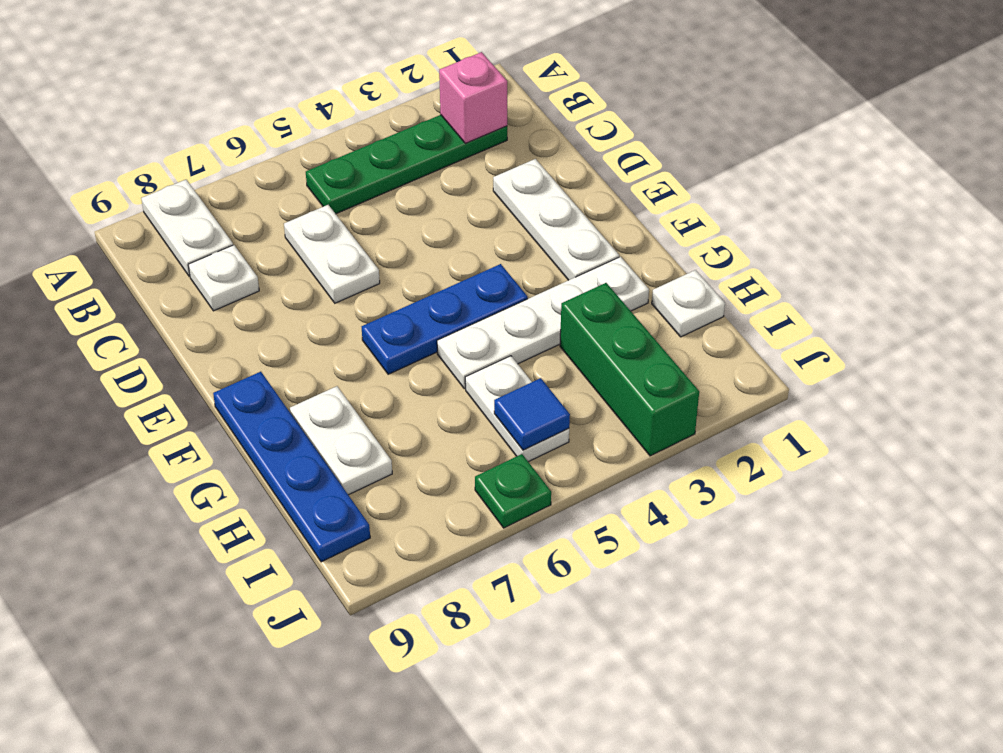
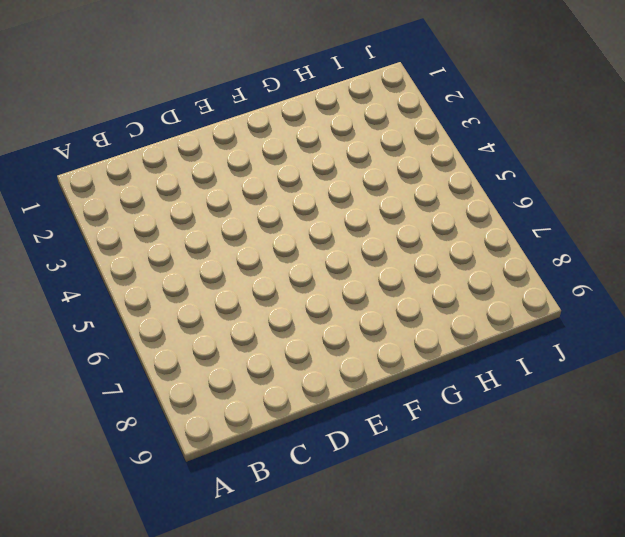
none -> white plate A8:B8 level 1
none -> green plate B2:B5 level 1
none -> white plate C6:D6 level 1

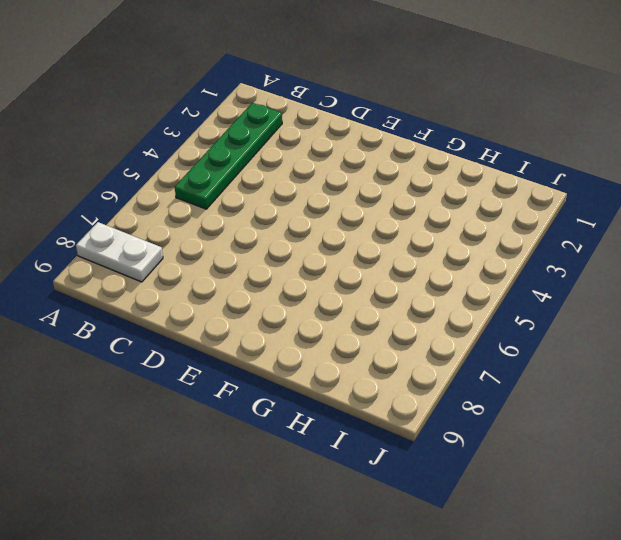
none -> white plate C6:D6 level 1
none -> white plate C8 level 1
none -> white plate D2:F2 level 1

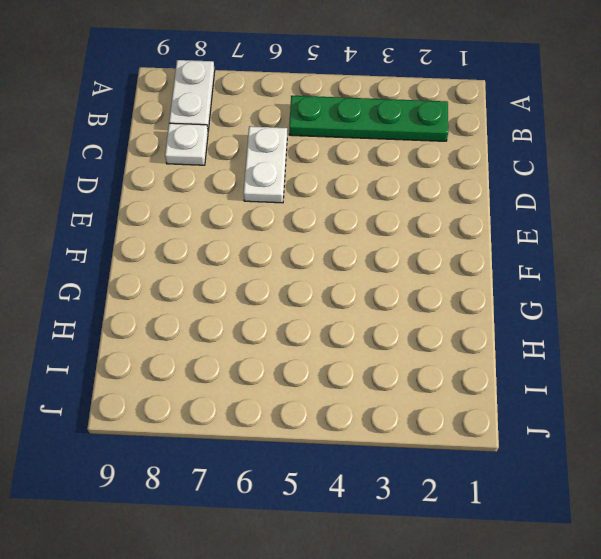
none -> white plate D2:F2 level 1
none -> blue plate F4:F6 level 1
none -> blue plate F9:I9 level 1

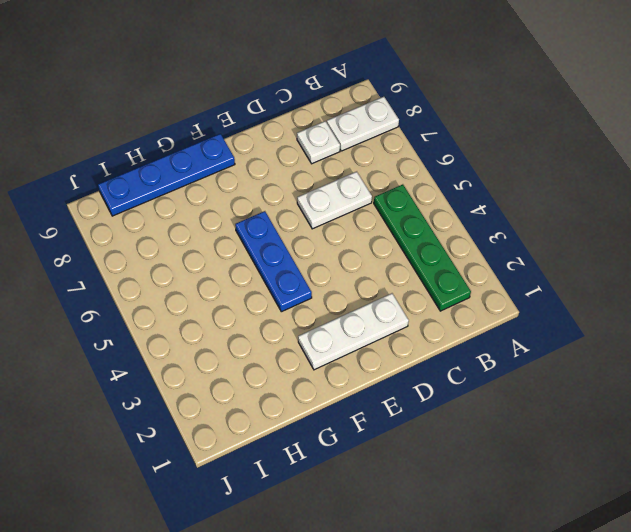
none -> white plate G2:G5 level 1
none -> white plate G8:H8 level 1
none -> white plate H1 level 1

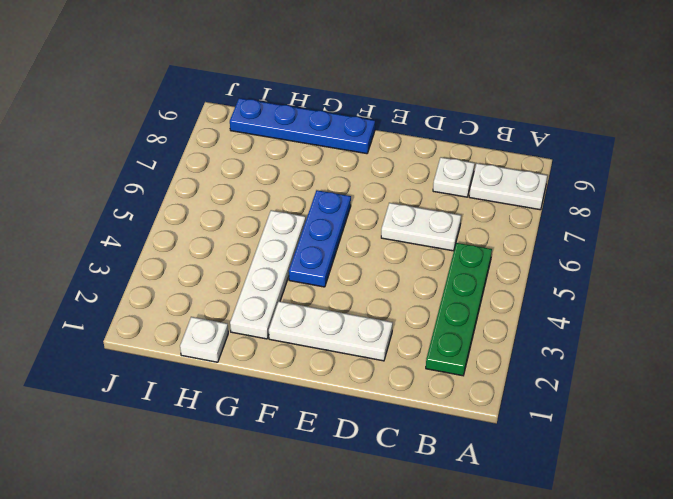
none -> white plate G8:H8 level 1
none -> green brick H3:J3 level 1
none -> white plate H5:I5 level 1

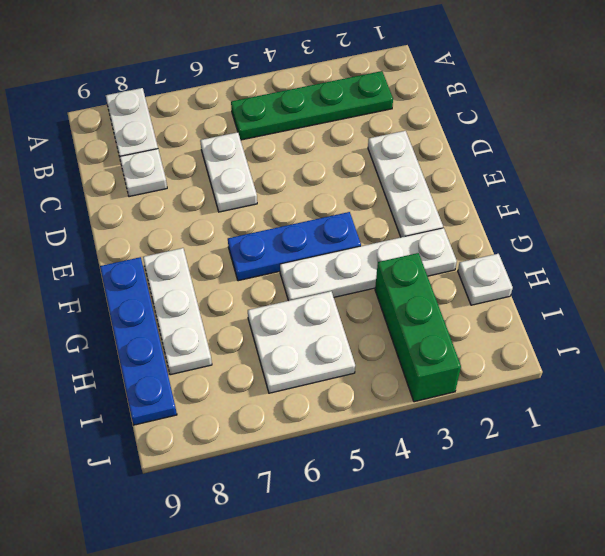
white plate F8:H8 level 1 -> white plate G8:H8 level 1
white plate H5:I6 level 1 -> white plate H5:I5 level 1
none -> green plate J6 level 1
none -> pink brick B2 level 2
none -> blue tile I5 level 2

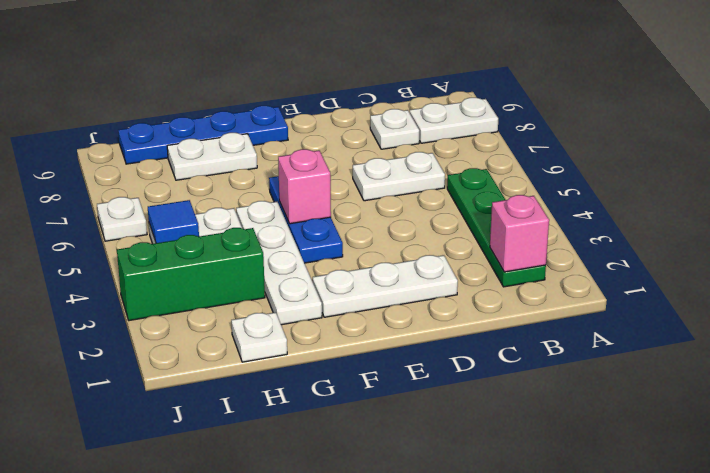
pink brick F5 level 2 -> none
white plate J6 level 1 -> green plate J6 level 1

